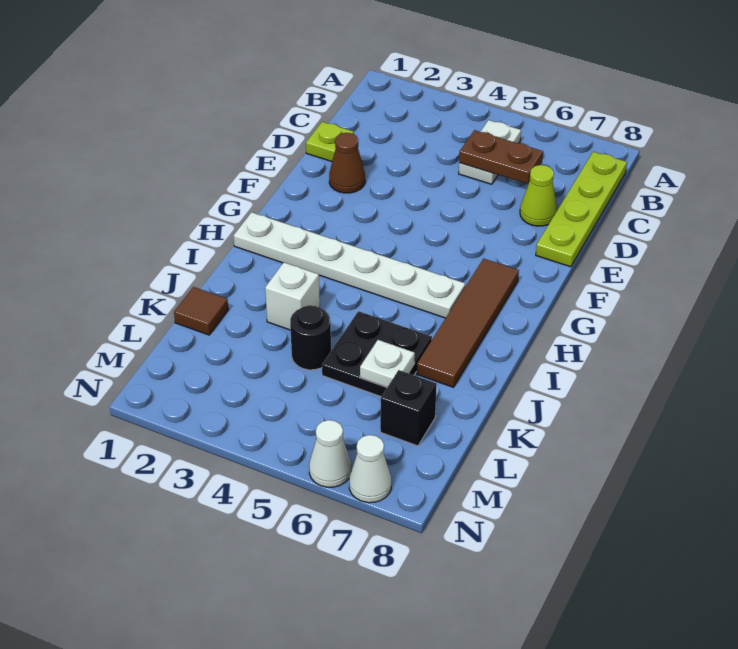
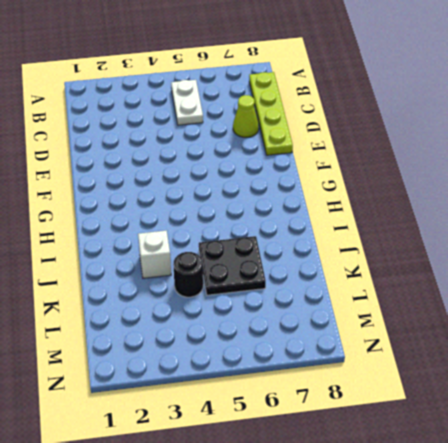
none -> lime plate D1 level 1
none -> brown cone E2 level 1
none -> brown tile G7:J7 level 1

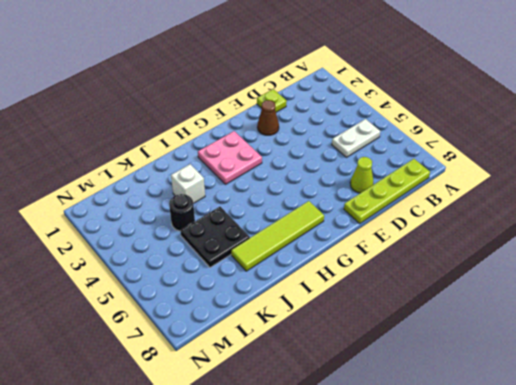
pink plate G2:H3 level 1 -> white plate H1:H6 level 1
lime tile G7:J7 level 1 -> brown tile G7:J7 level 1
none -> brown tile K1 level 1
none -> black brick L7 level 1
none -> white cone N6 level 1

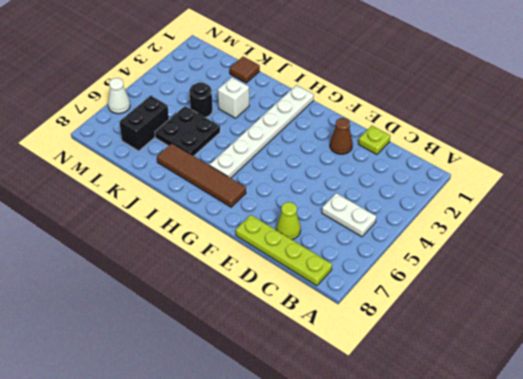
black brick L6:L7 level 1 -> black brick L7 level 1
none -> white cone N7 level 1
none -> brown plate C5:C6 level 2
none -> white plate K6 level 2

